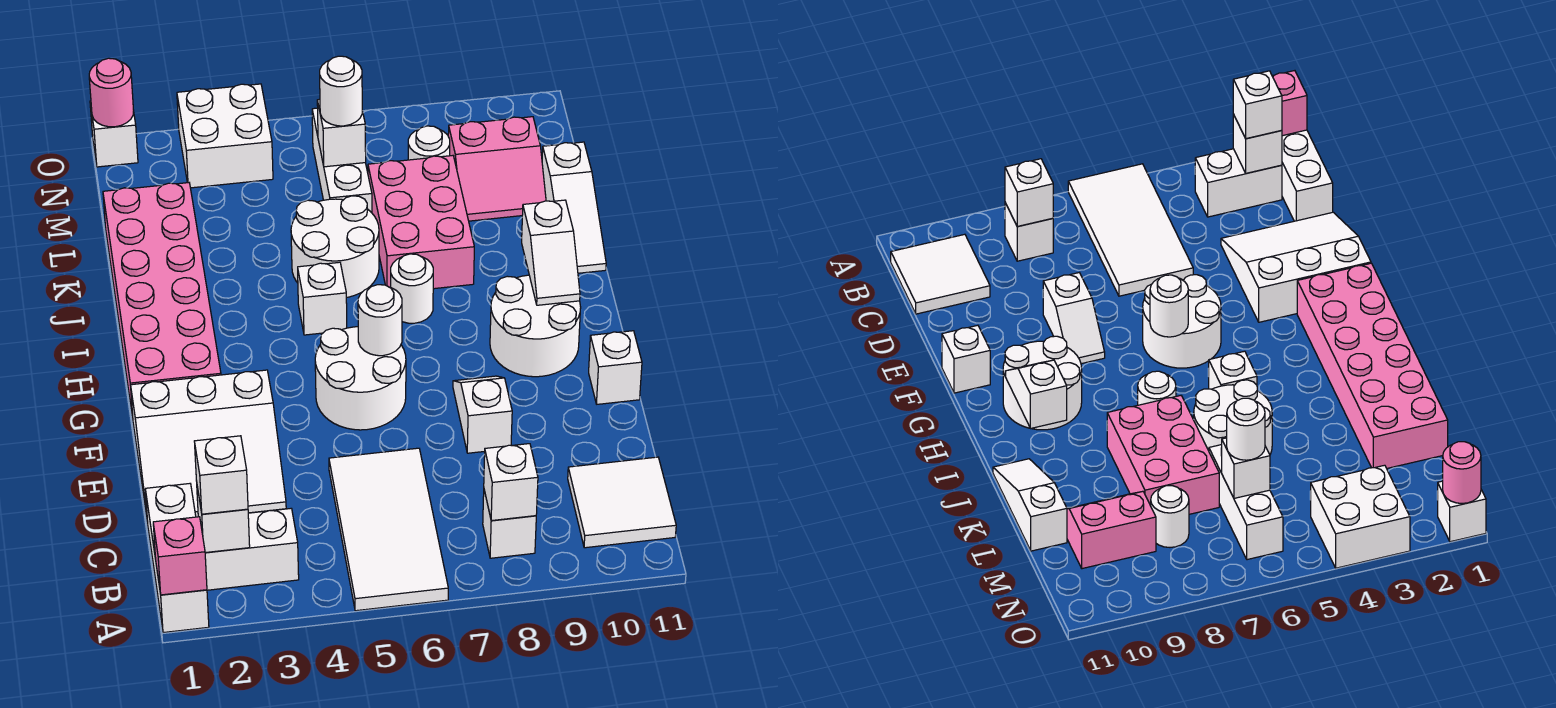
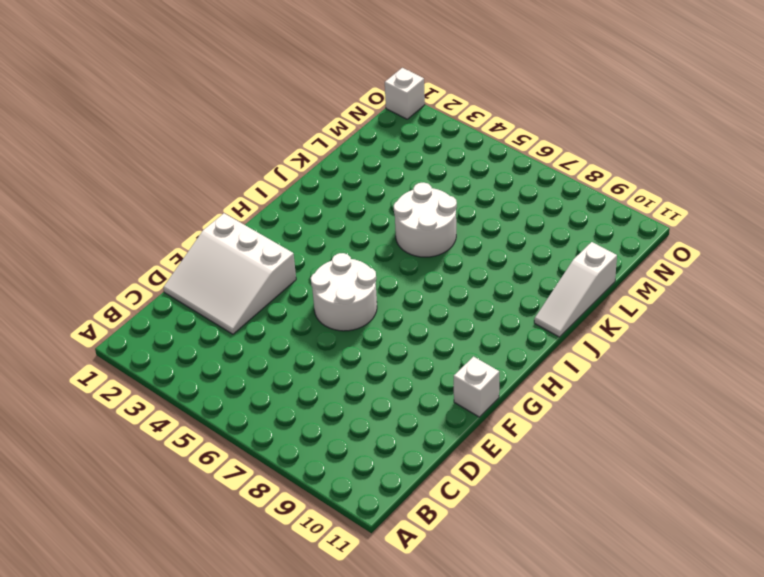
none -> white brick A1:C1 level 1
none -> white tile A5:D6 level 1
none -> white brick B2:B3 level 1
none -> white brick B8 level 1

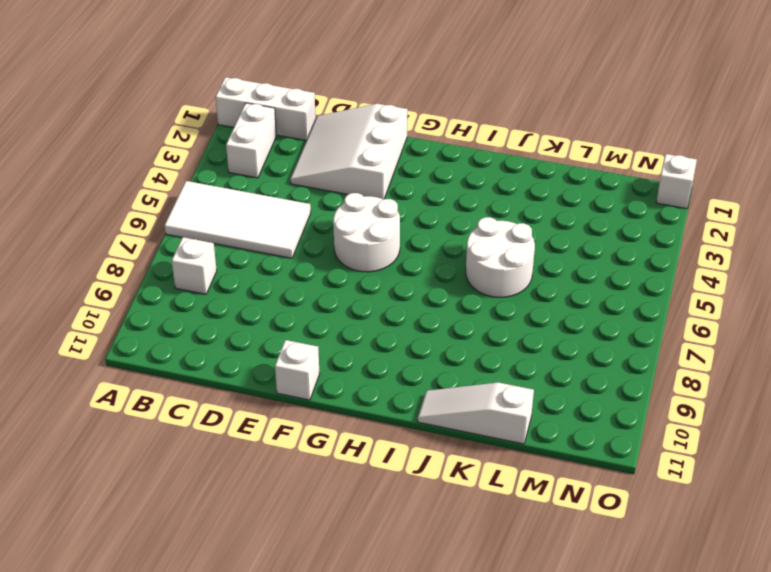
none -> white tile B10:C11 level 1
none -> white slope E8:F8 level 1 top E
none -> pink brick G1:L2 level 1
none -> white round brick G9:H10 level 1

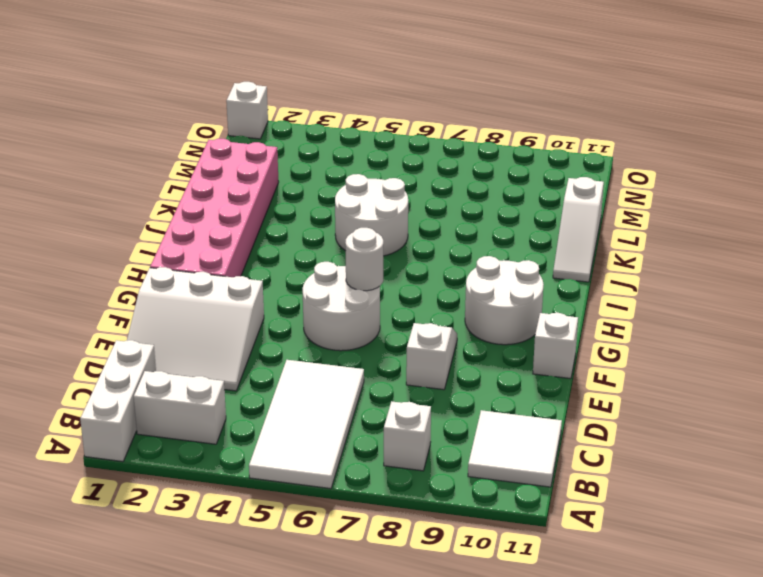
none -> white brick I5 level 1
none -> white round brick I7 level 1
none -> pink brick J7:L8 level 1
none -> white brick L6:N6 level 1

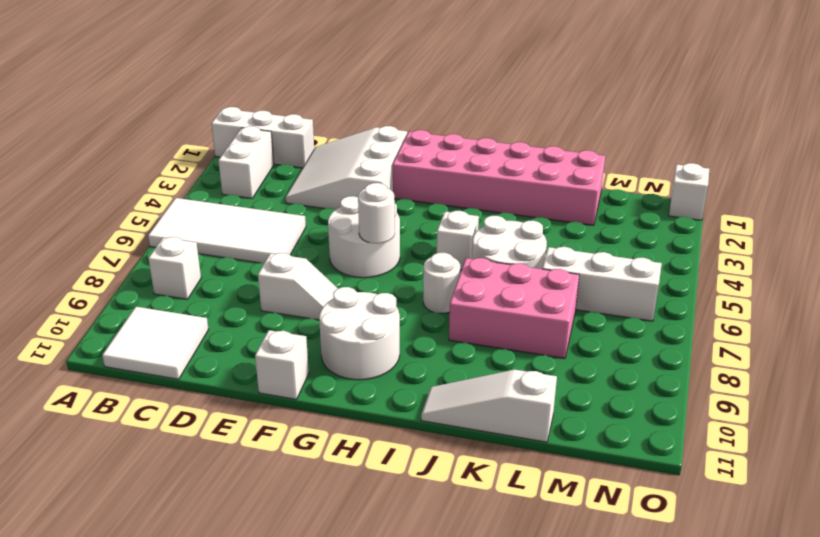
none -> pink slope L9:M10 level 1 top M
none -> white round brick M8 level 1
none -> white brick N3:O4 level 1
none -> pink brick A1 level 2

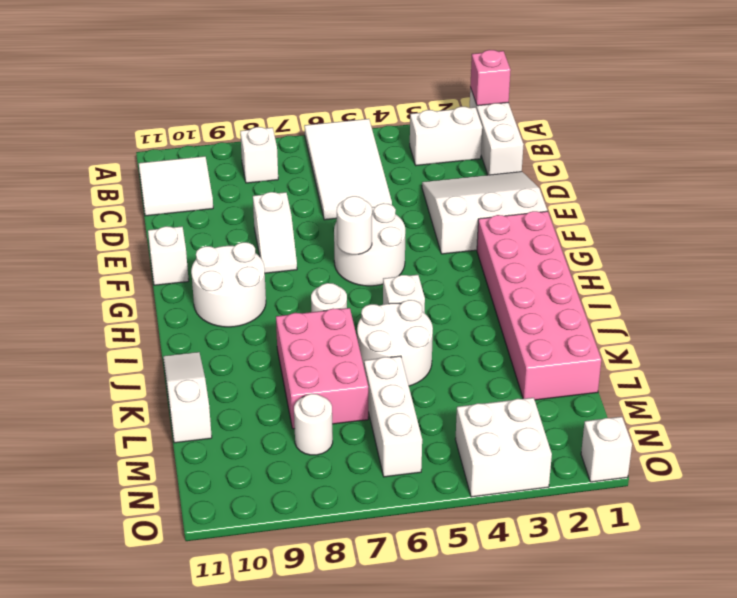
none -> pink slope L9:M10 level 1 top M
none -> white brick B2 level 2
none -> white brick B8 level 2
none -> white slope H10:I10 level 2 top I

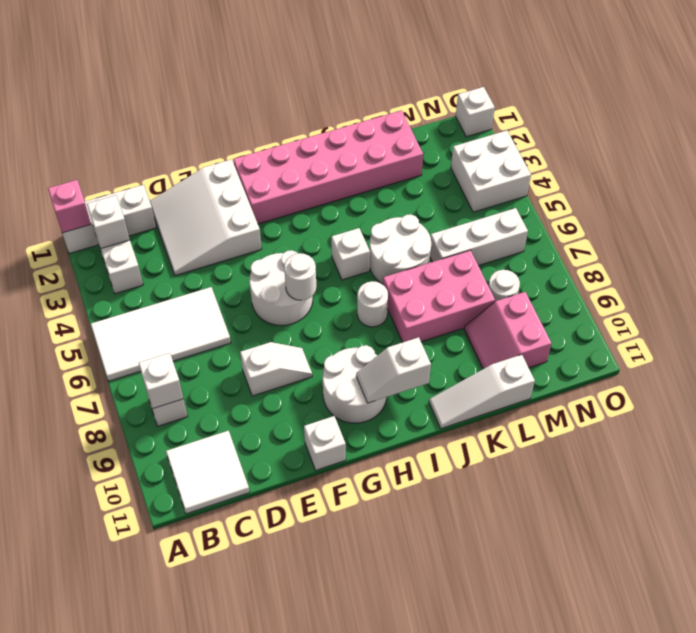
none -> white brick M6 level 2
none -> pink round brick O1 level 2
none -> white brick B2 level 3
none -> white round brick M6 level 3

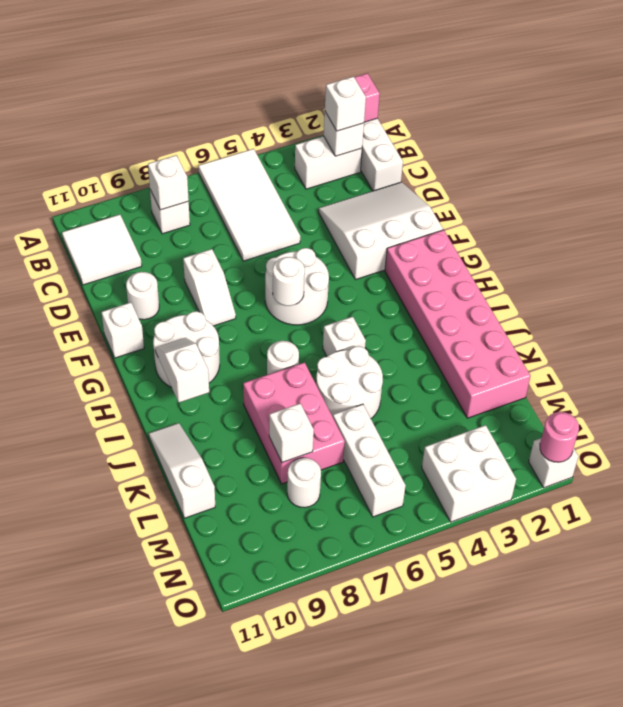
white round brick E10 level 1 -> white round brick M6 level 3
white brick L8 level 2 -> white brick M6 level 2
none -> pink slope L9:M10 level 1 top M

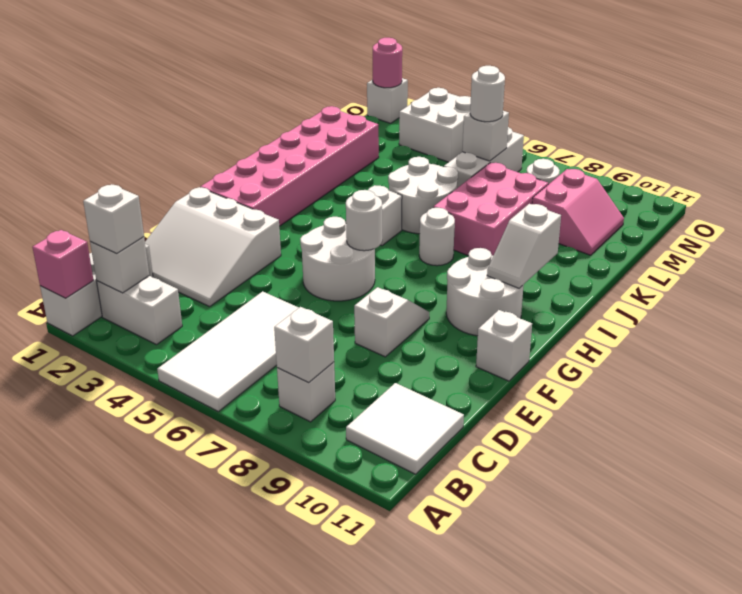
pink slope L9:M10 level 1 top 9 -> pink slope L9:M10 level 1 top M
none -> white slope J11:L11 level 1 top L

